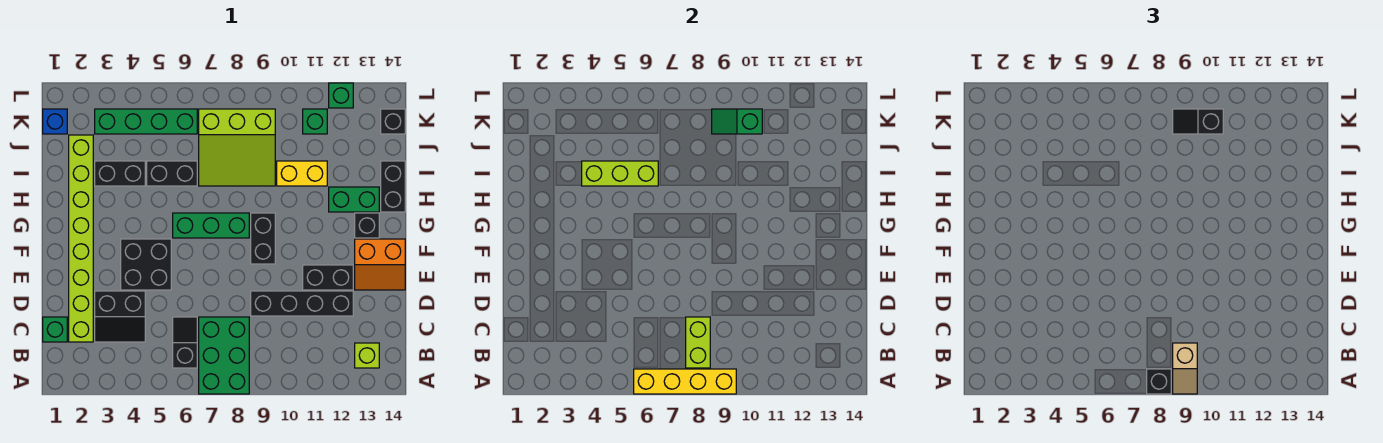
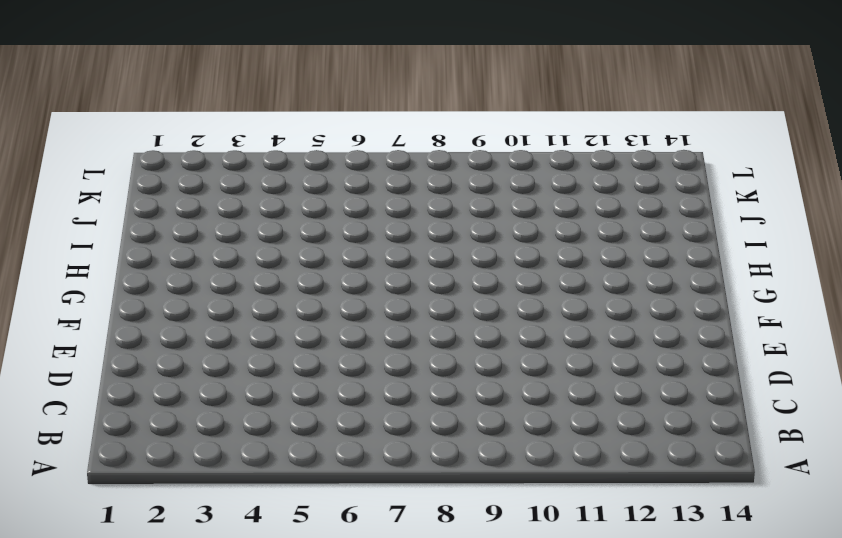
none -> green brick A7:C8 level 1
none -> black slope B6:C6 level 1 top B
none -> lime brick B13 level 1
none -> green brick C1 level 1

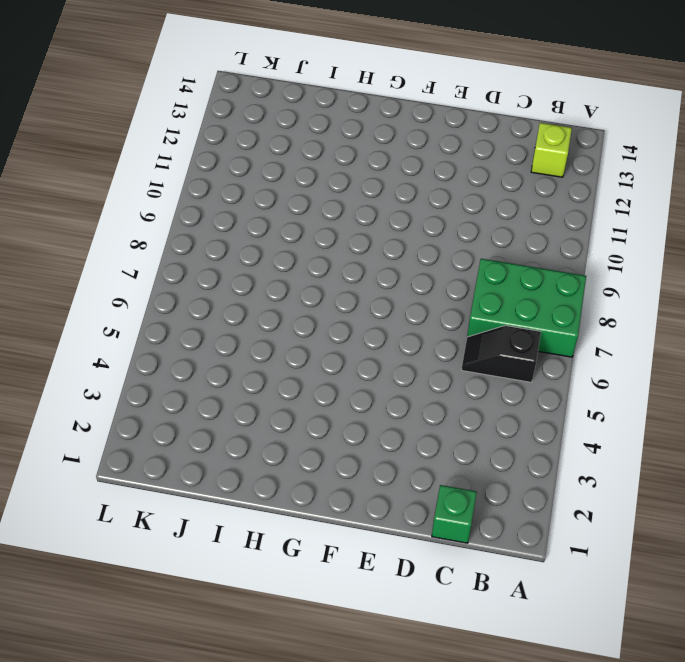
none -> lime brick C2:J2 level 1
none -> black slope C3:D4 level 1 top D
none -> black brick D9:D12 level 1
none -> black brick E4:F5 level 1

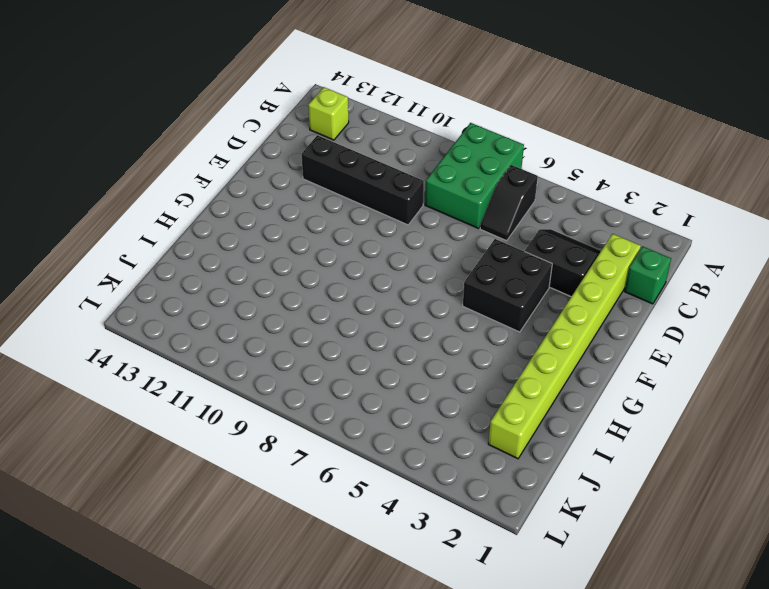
none -> black brick E11:E12 level 1
none -> orange slope E13:F14 level 1 top F
none -> black brick F9:G9 level 1
none -> green brick G6:G8 level 1

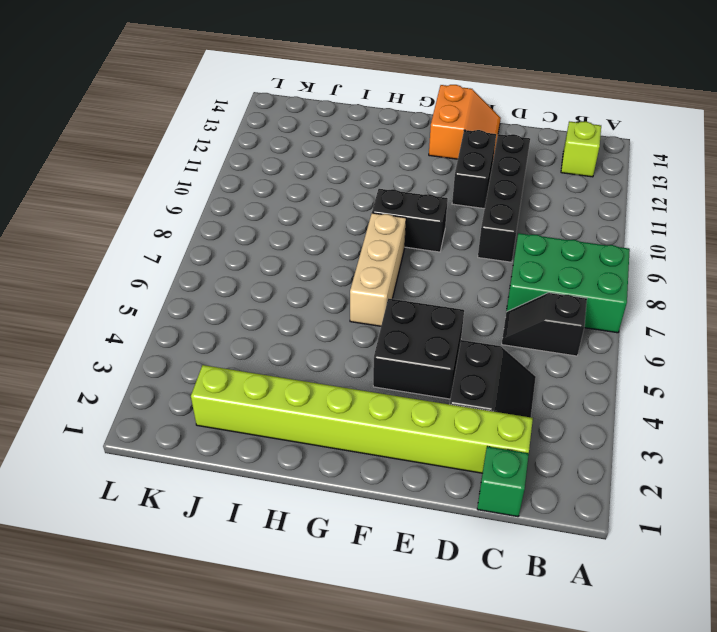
tan brick G6:G8 level 1 -> green brick G6:G8 level 1
none -> black brick G13 level 1
none -> green brick H12:H13 level 1
none -> black brick H14:I14 level 1
none -> black brick I3:I4 level 1

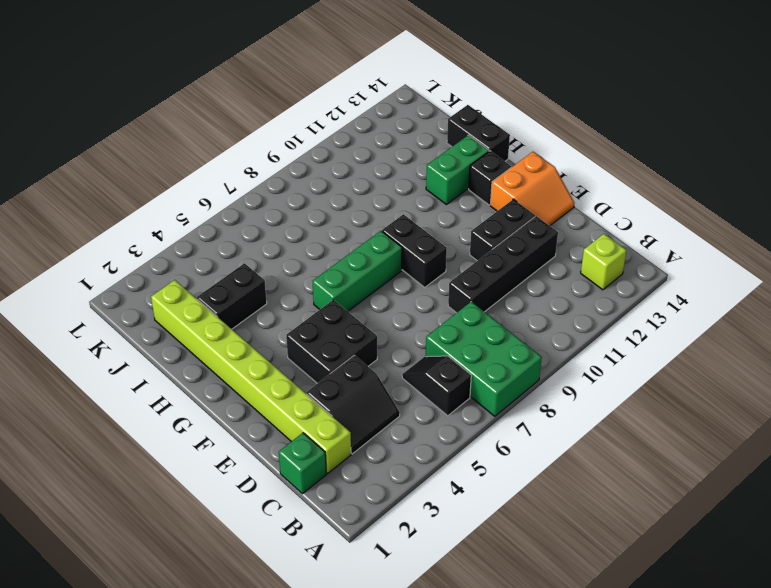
none -> black brick I5:I6 level 1
none -> lime slope I7:K9 level 1 top K
none -> yellow brick I10:I11 level 1
none -> blue brick K1 level 1

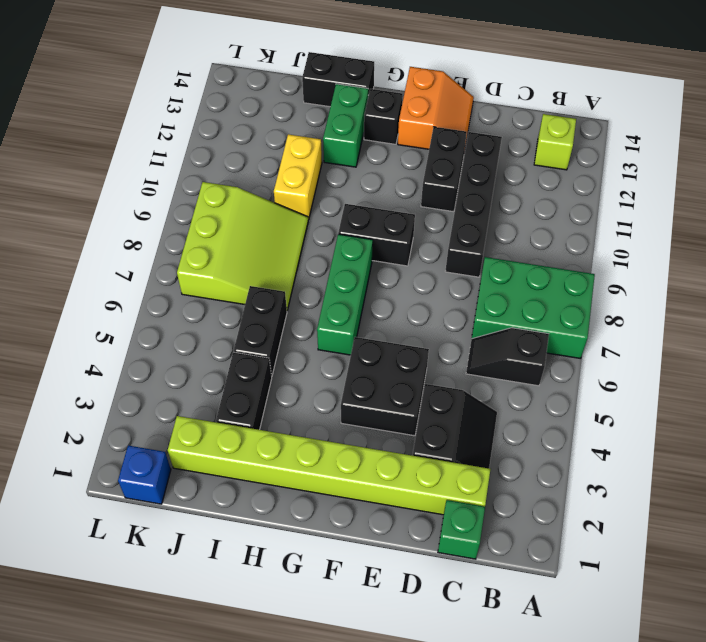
none -> green brick K3:K6 level 1
none -> green brick K11 level 1
none -> black brick K14 level 1
none -> green brick L12 level 1

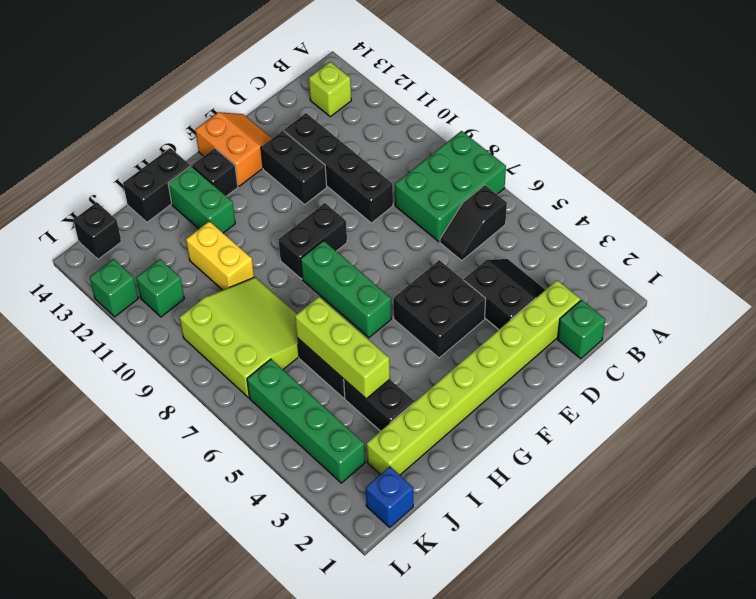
none -> yellow brick A6:A9 level 2
none -> lime brick B8:C8 level 2
none -> green slope K9:K10 level 2 top 10
none -> black brick A8 level 3

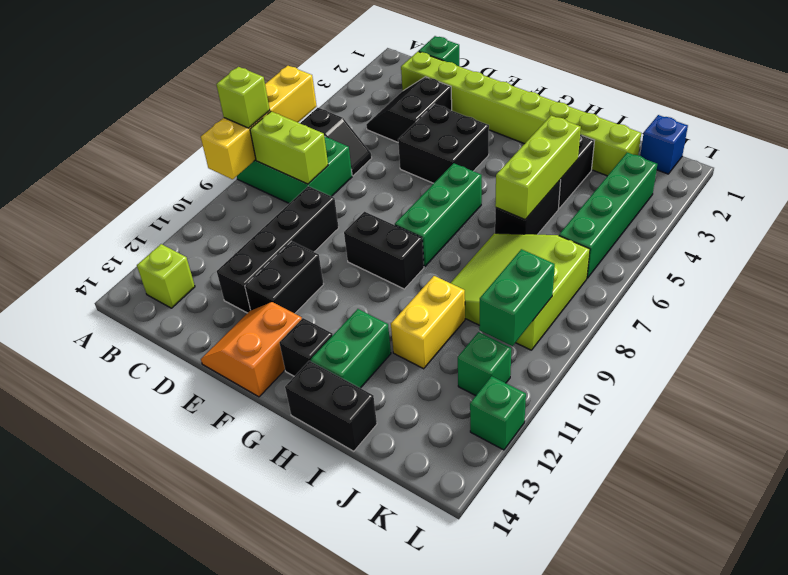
lime brick A8 level 3 -> black brick A8 level 3
green brick K9:K10 level 2 -> green slope K9:K10 level 2 top 10
none -> black brick K14 level 1
none -> tan slope A9:B9 level 3 top B
none -> black slope K9:K10 level 3 top 10

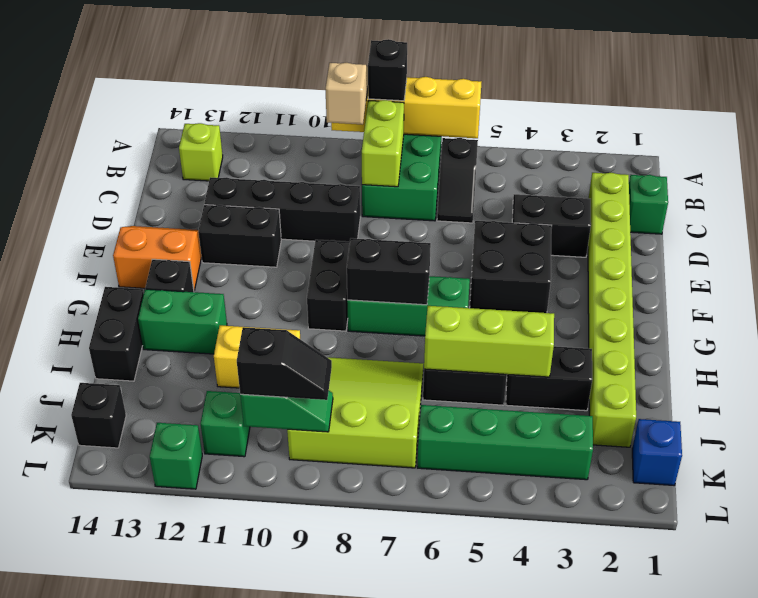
black brick G7:G8 level 2 -> none

